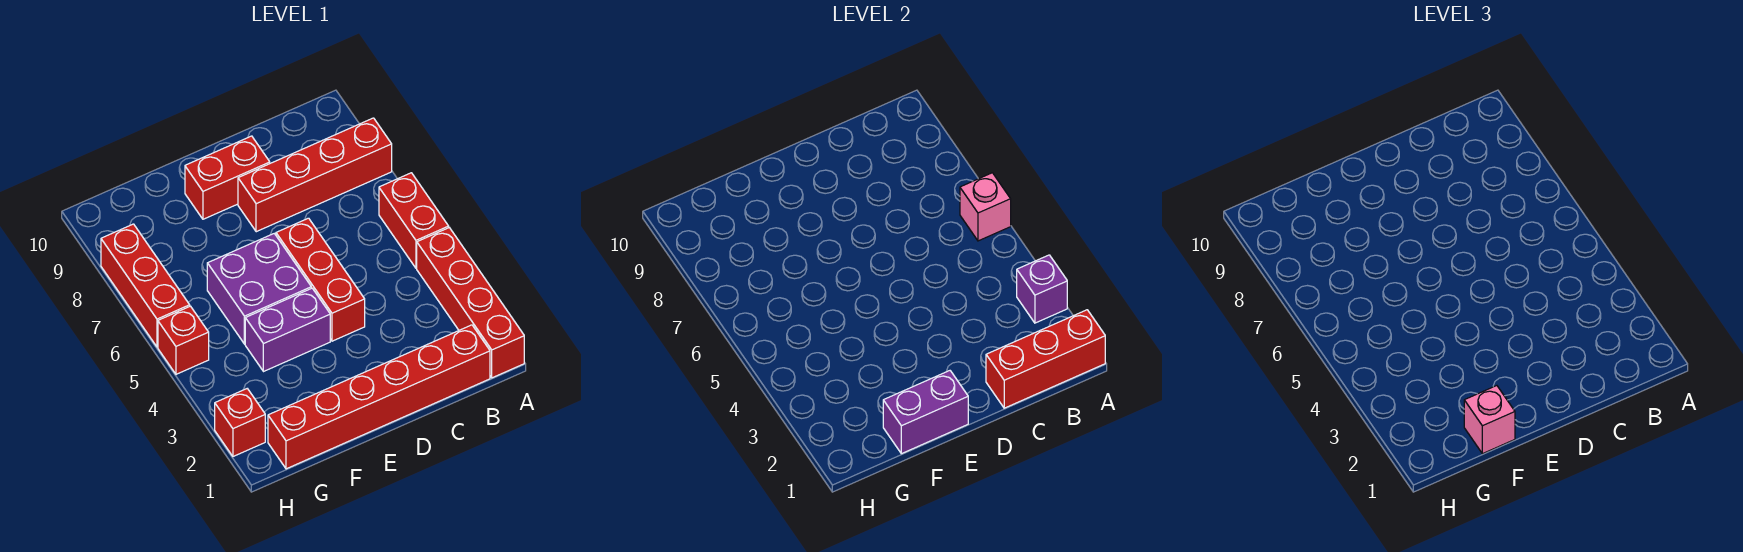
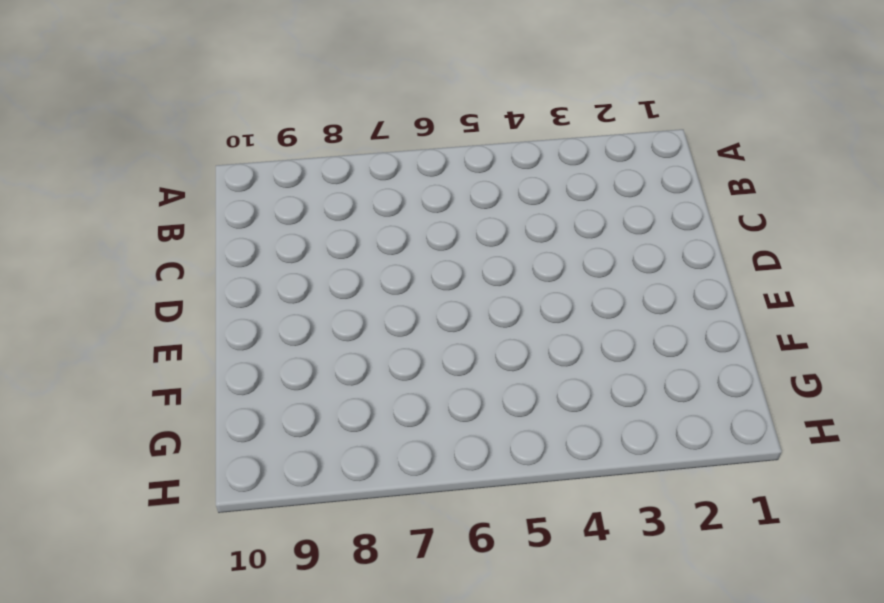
none -> red brick A1:A4 level 1
none -> red brick A5:A6 level 1
none -> red brick A8:D8 level 1

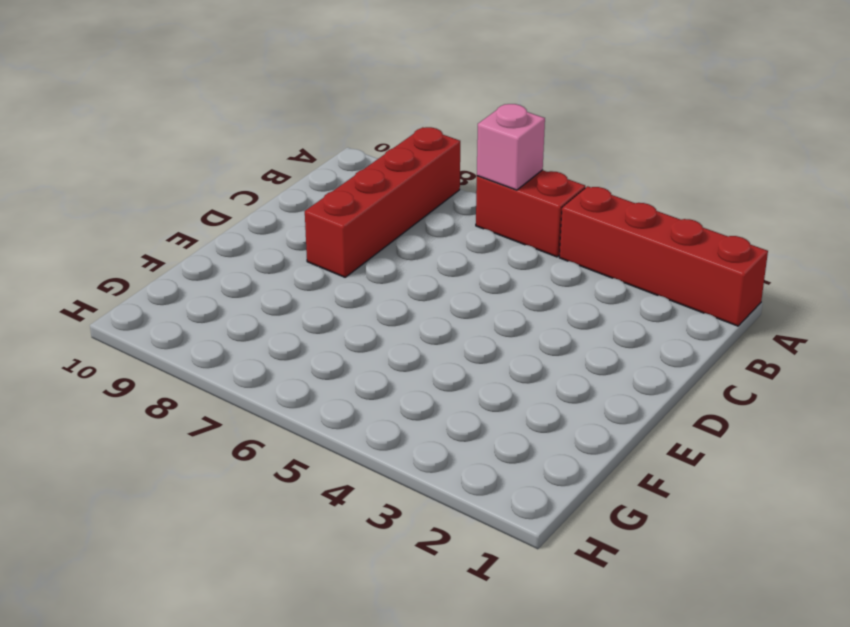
none -> red brick B1:G1 level 1
none -> red brick D4:D6 level 1
none -> red brick D9:E9 level 1

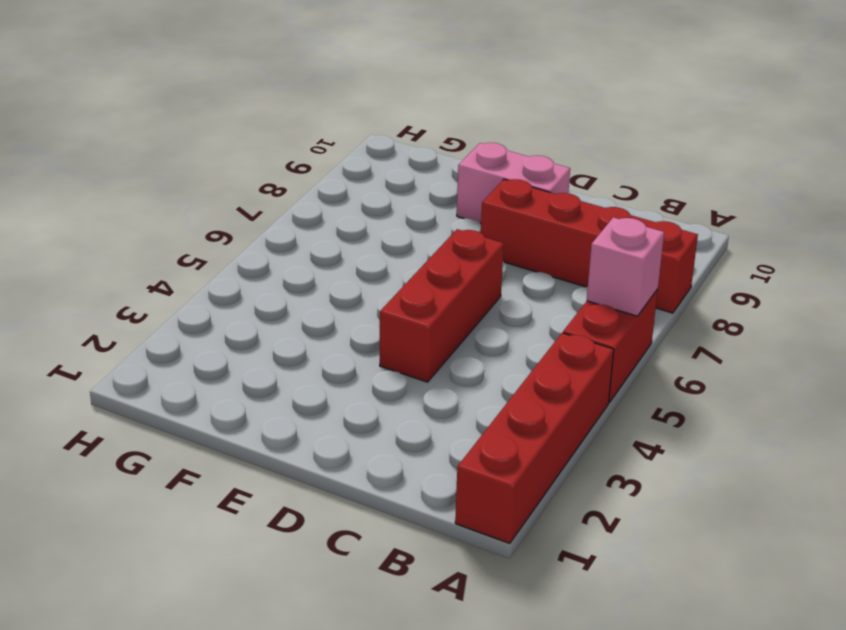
pink brick D9:E9 level 1 -> red brick D9:E9 level 1
none -> red brick B1:G1 level 1
none -> purple brick E4:F4 level 1
none -> purple brick E5:F6 level 1

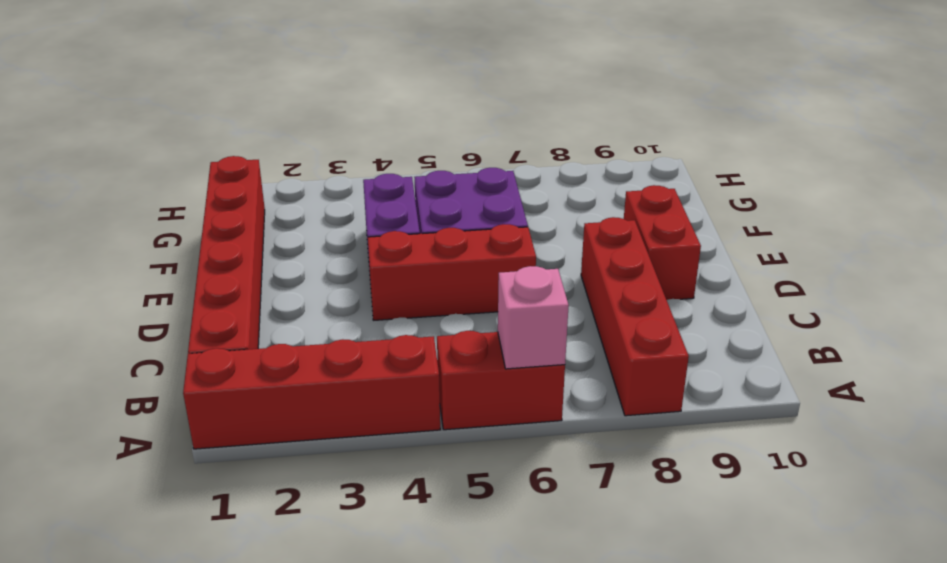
none -> red brick H2 level 1
none -> red brick H5 level 1
none -> red brick H6:H8 level 1

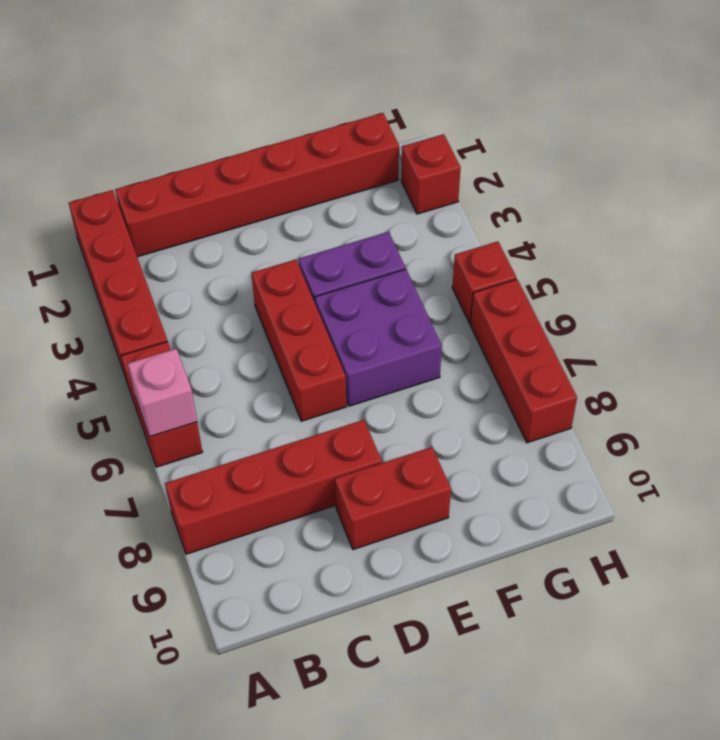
none -> red brick A1:C1 level 2
none -> purple brick A3 level 2
none -> purple brick E1:F1 level 2

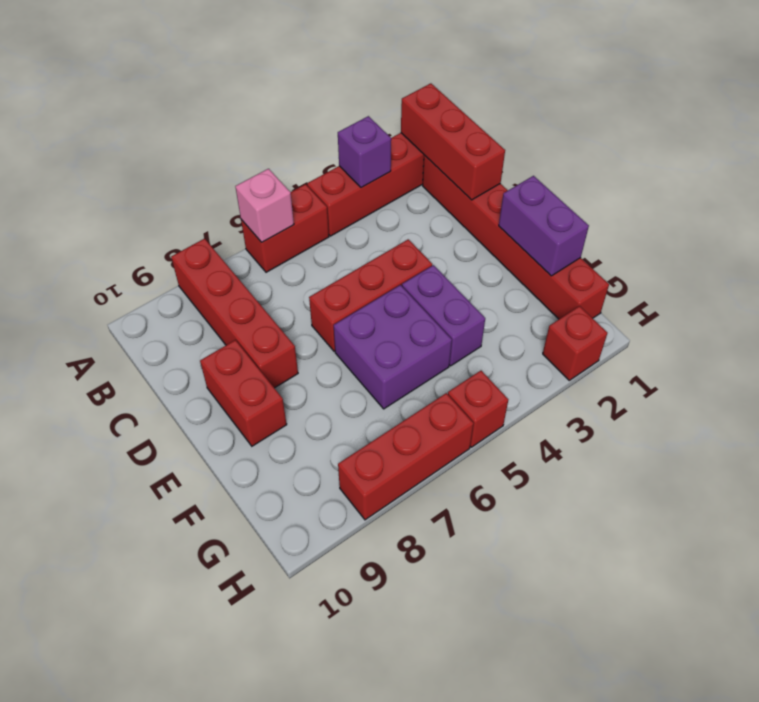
none -> pink brick F1 level 3

